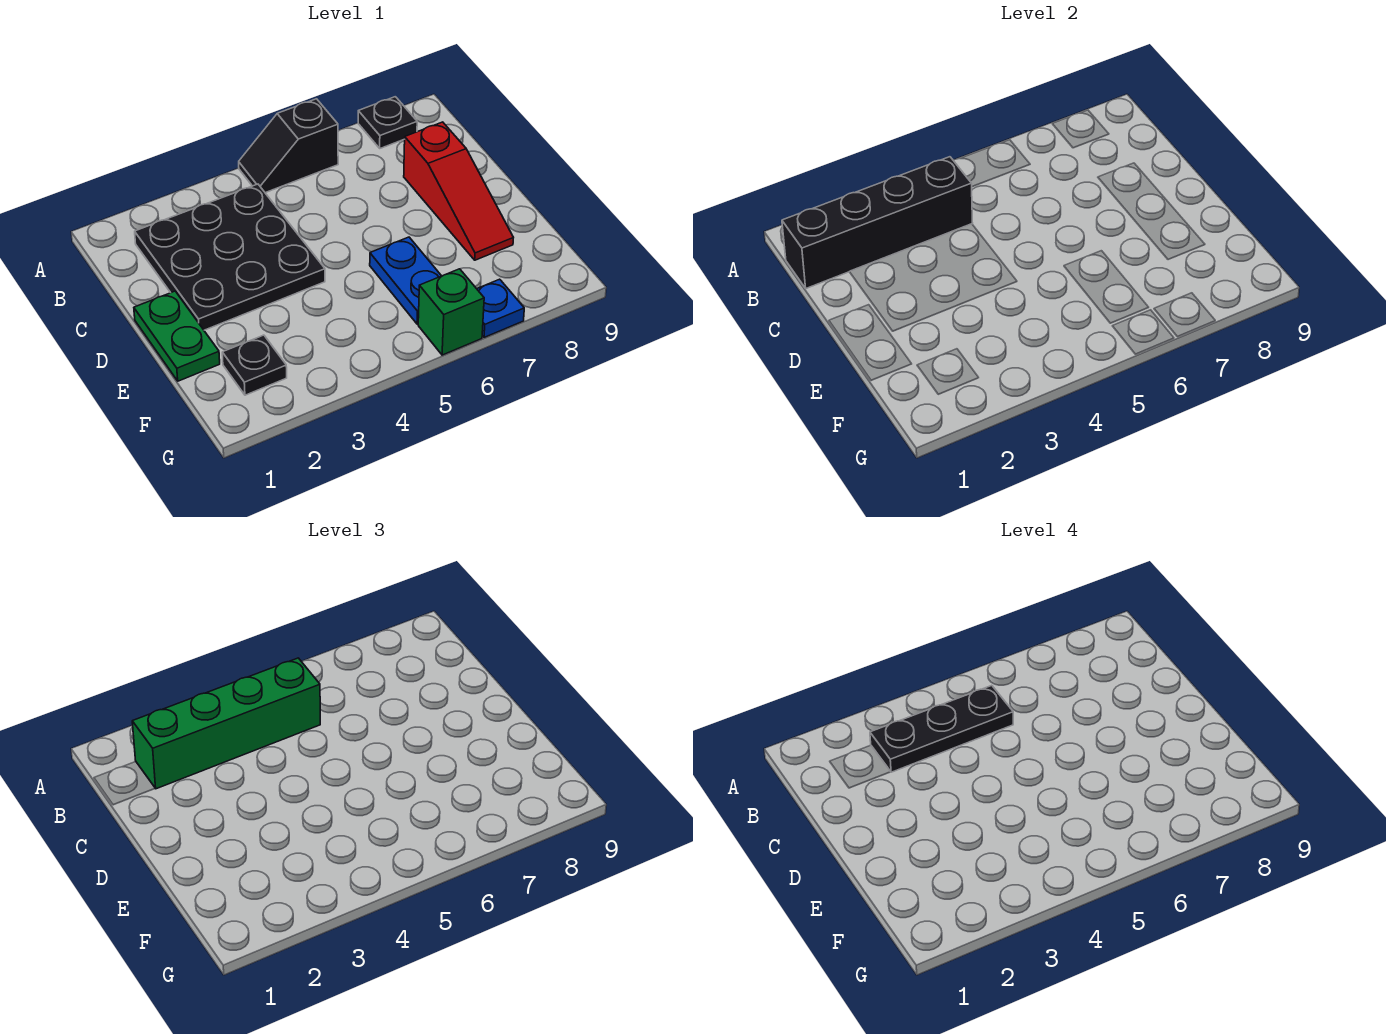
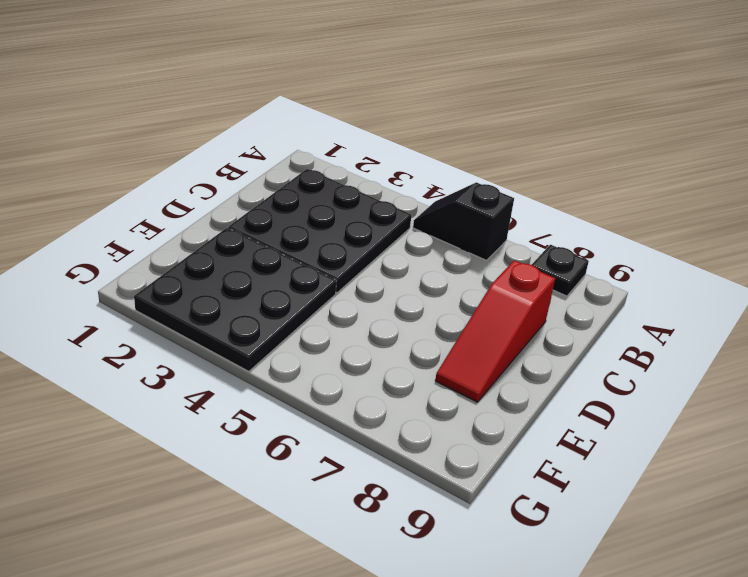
black plate E2:G4 level 1 -> black plate F2 level 1
none -> green plate D1:E1 level 1
none -> blue plate E6:F6 level 1
none -> green brick G6 level 1

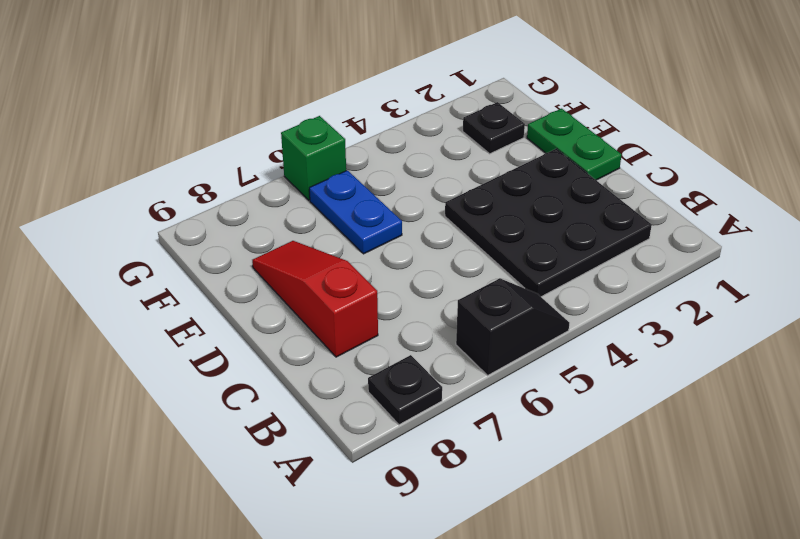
none -> blue plate G7 level 1
none -> black brick B1:B4 level 2
none -> green brick B2:B5 level 3

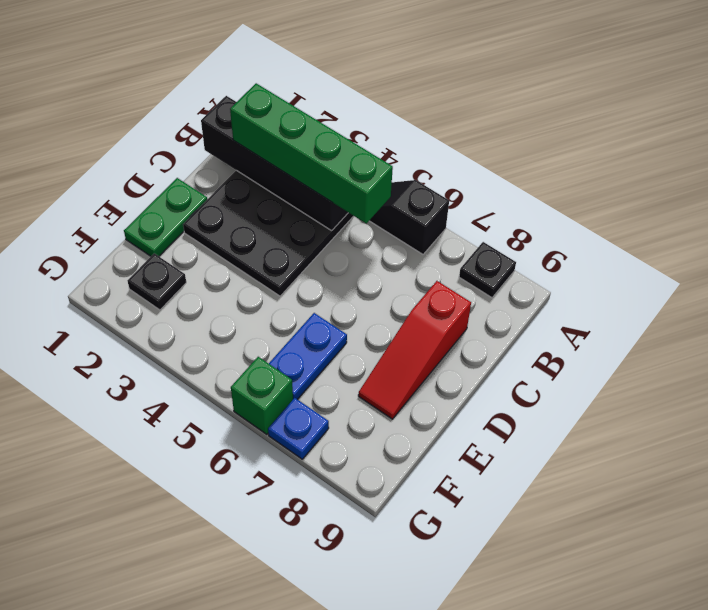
none -> black plate B3:B5 level 4

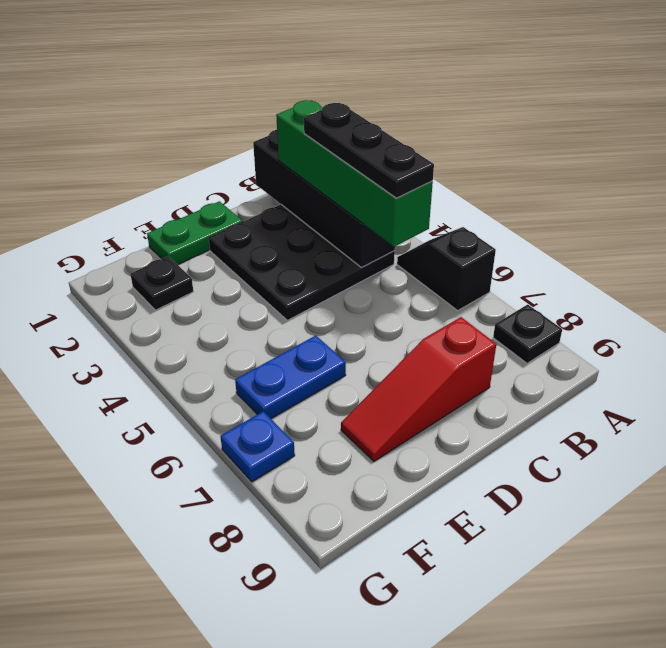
none -> green brick G6 level 1

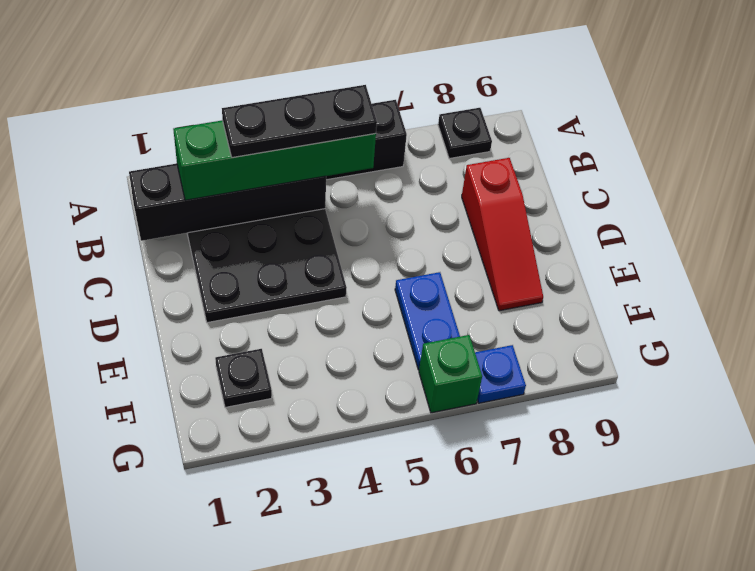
none -> green plate D1:E1 level 1

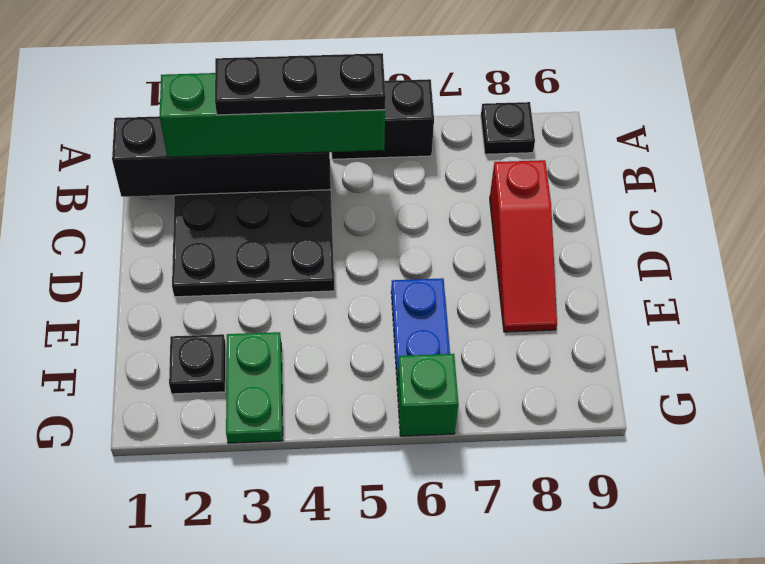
green plate F3:G3 level 1 -> green plate D1:E1 level 1
none -> blue plate G7 level 1

